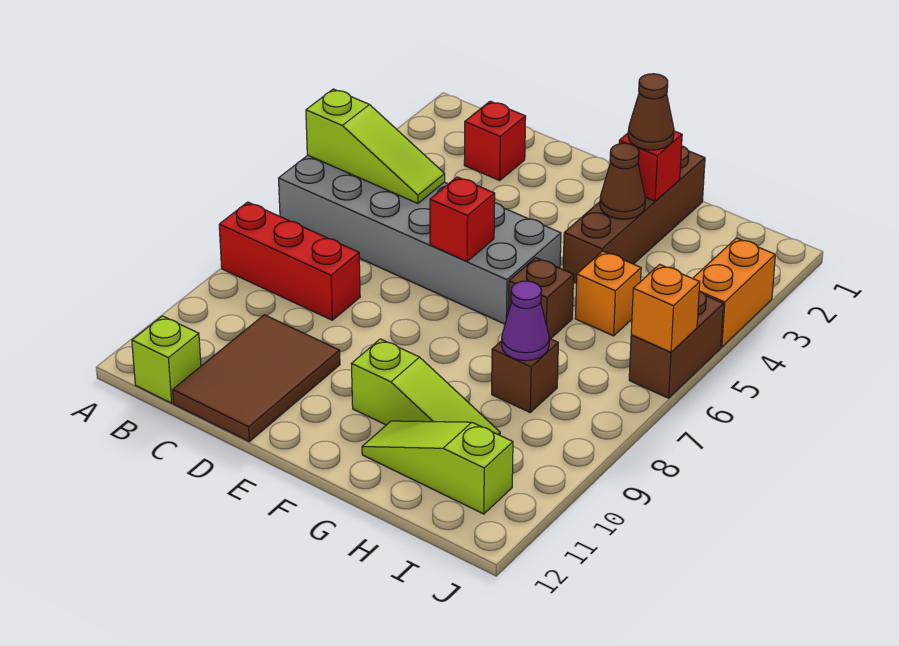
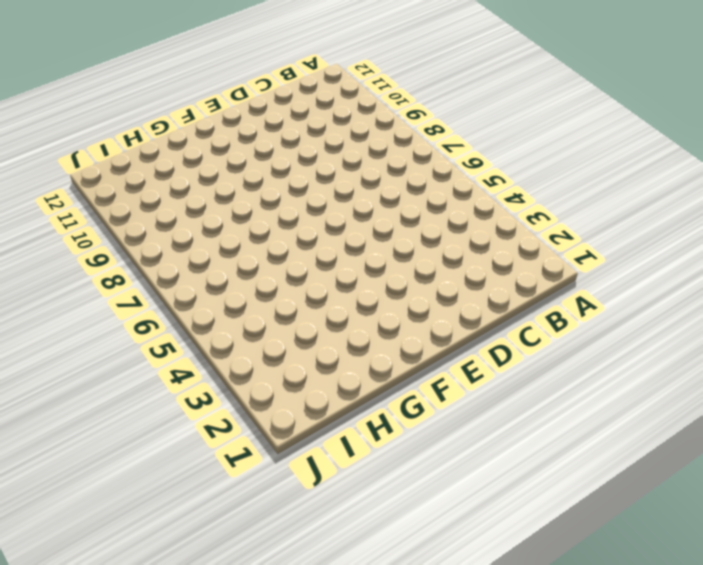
none -> grey brick A5:F6 level 1
none -> red brick A8:C8 level 1
none -> lime brick B12 level 1

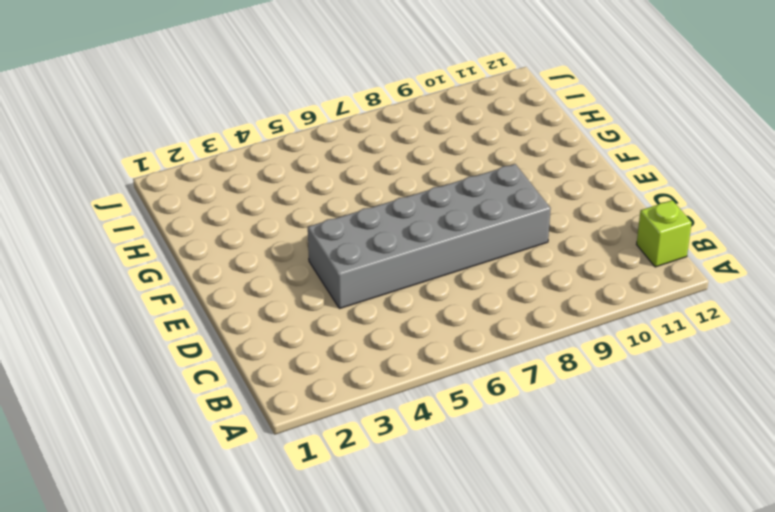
grey brick D4:E9 level 1 -> grey brick A5:F6 level 1
none -> red brick A8:C8 level 1
none -> red brick C2 level 1
none -> brown tile C10:D12 level 1

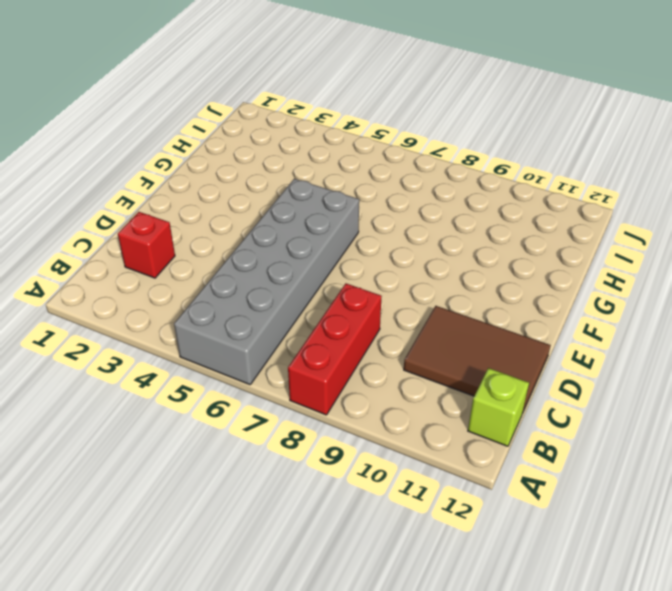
none -> lime slope F10:H10 level 1 top F
none -> brown brick G1:G4 level 1
none -> brown brick G6 level 1

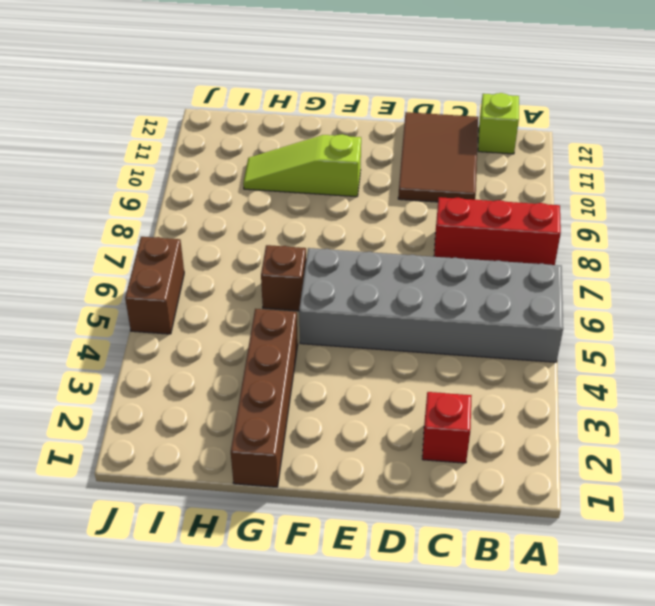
none -> lime slope G11:I11 level 1 top I
none -> orange brick H5 level 1
none -> brown brick H8 level 1

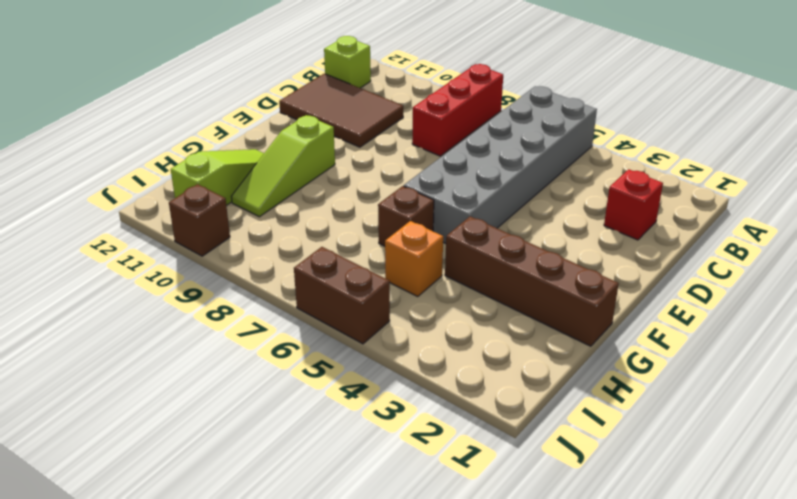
brown brick J10 level 1 -> brown brick H8 level 1
none -> orange brick J3:J4 level 1
none -> lime slope A5:C5 level 2 top A
none -> red brick E6 level 2

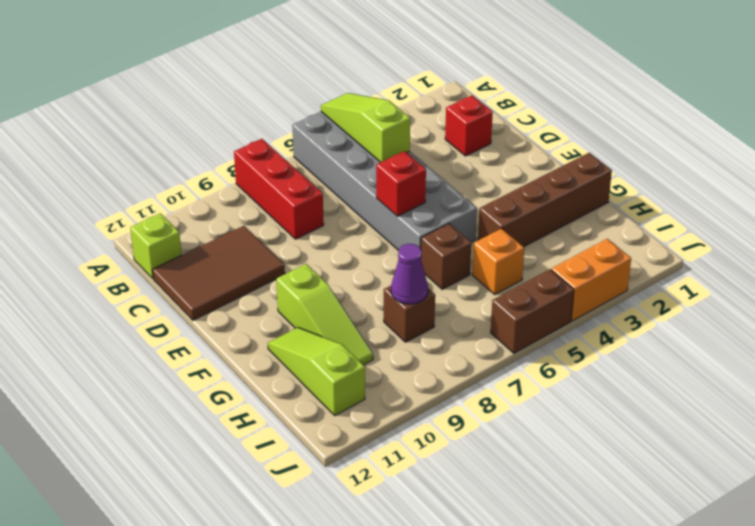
lime slope A5:C5 level 2 top C -> lime slope A5:C5 level 2 top A
none -> red brick G2 level 2
none -> brown cone G3 level 2
none -> orange brick J6 level 2

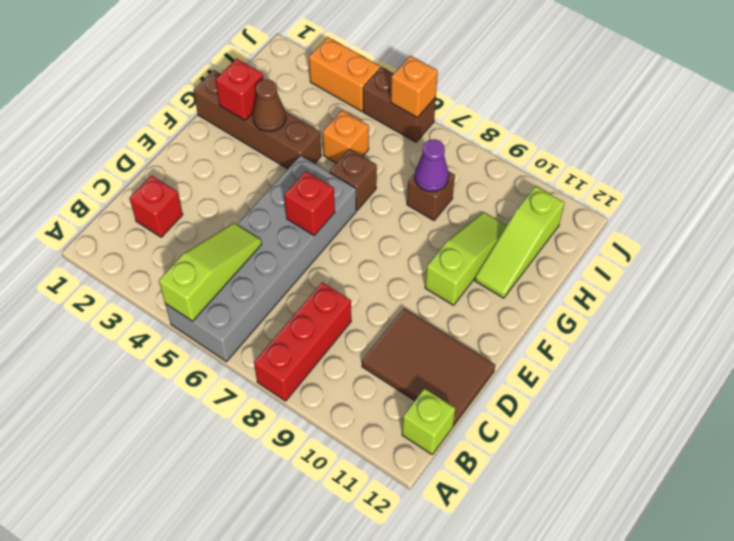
none -> brown cone G2 level 3

